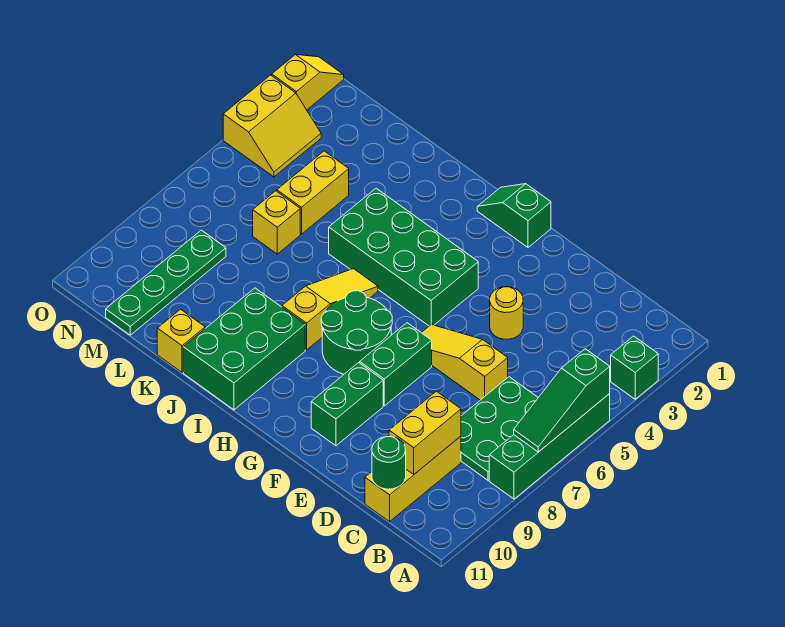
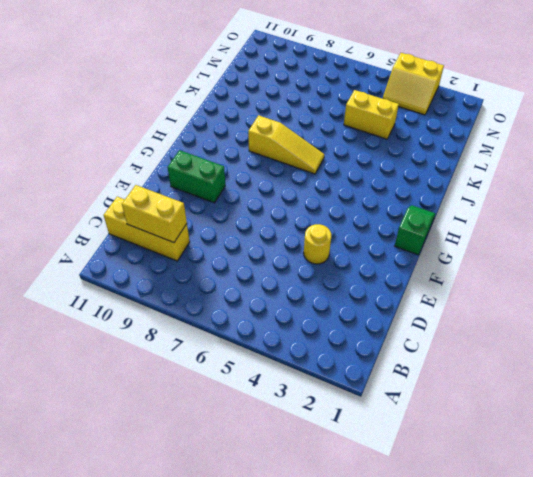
none -> green brick A3 level 1
none -> green brick A5:A8 level 1
none -> green plate B6:C8 level 1

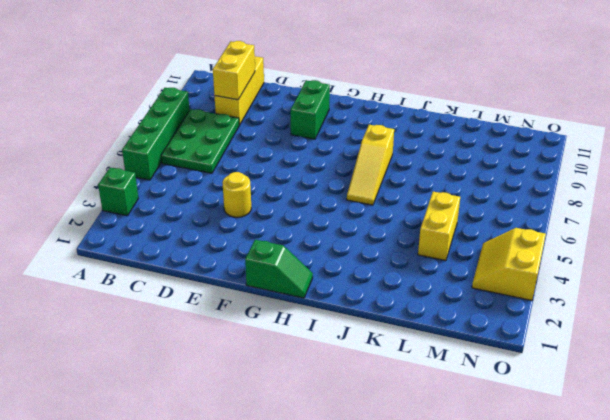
none -> yellow slope D6:F6 level 1 top D
none -> green brick F7:F8 level 1
none -> green brick G4:J5 level 1

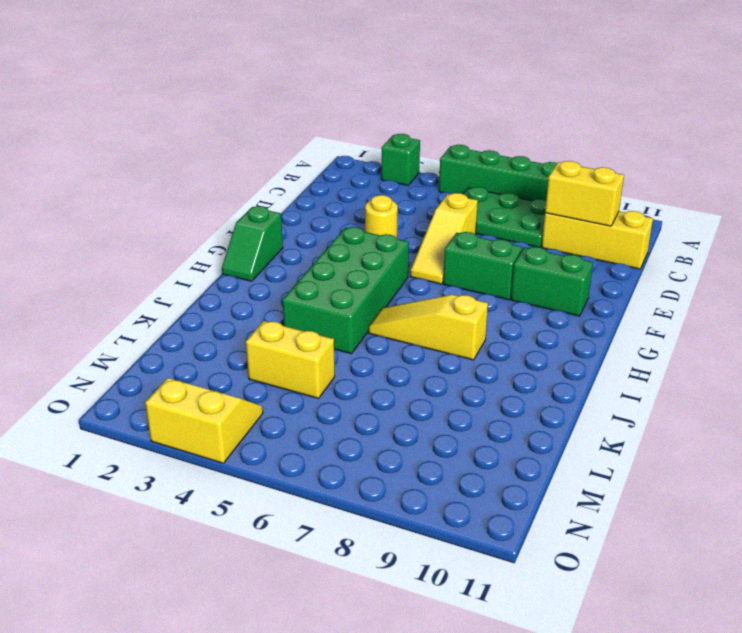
none -> green round brick G7:H8 level 1
none -> green brick I9:J11 level 1
none -> yellow brick K11 level 1

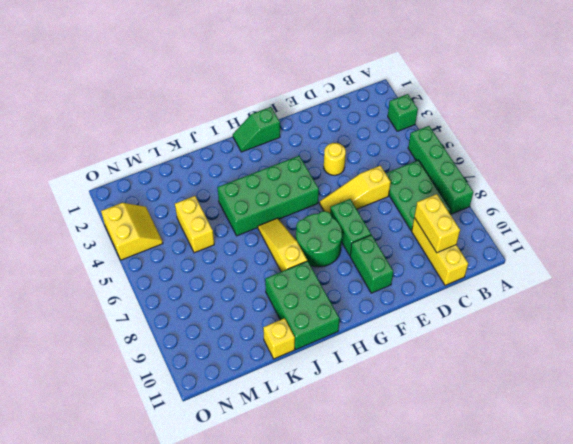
none -> yellow brick L6 level 1
none -> green plate M8:M11 level 1
none -> yellow slope O1:O2 level 1 top 2

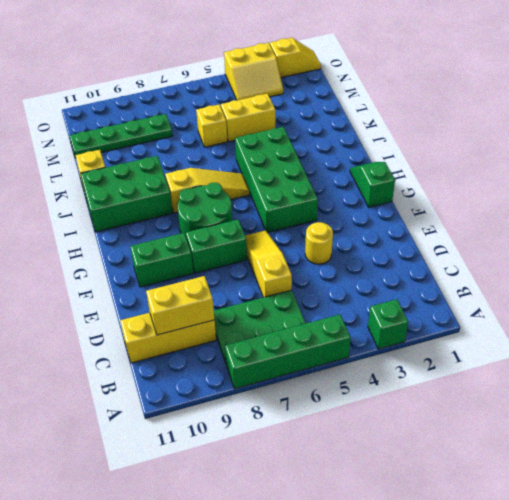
none -> green slope A5:A7 level 2 top 5
none -> green round brick C11 level 2

